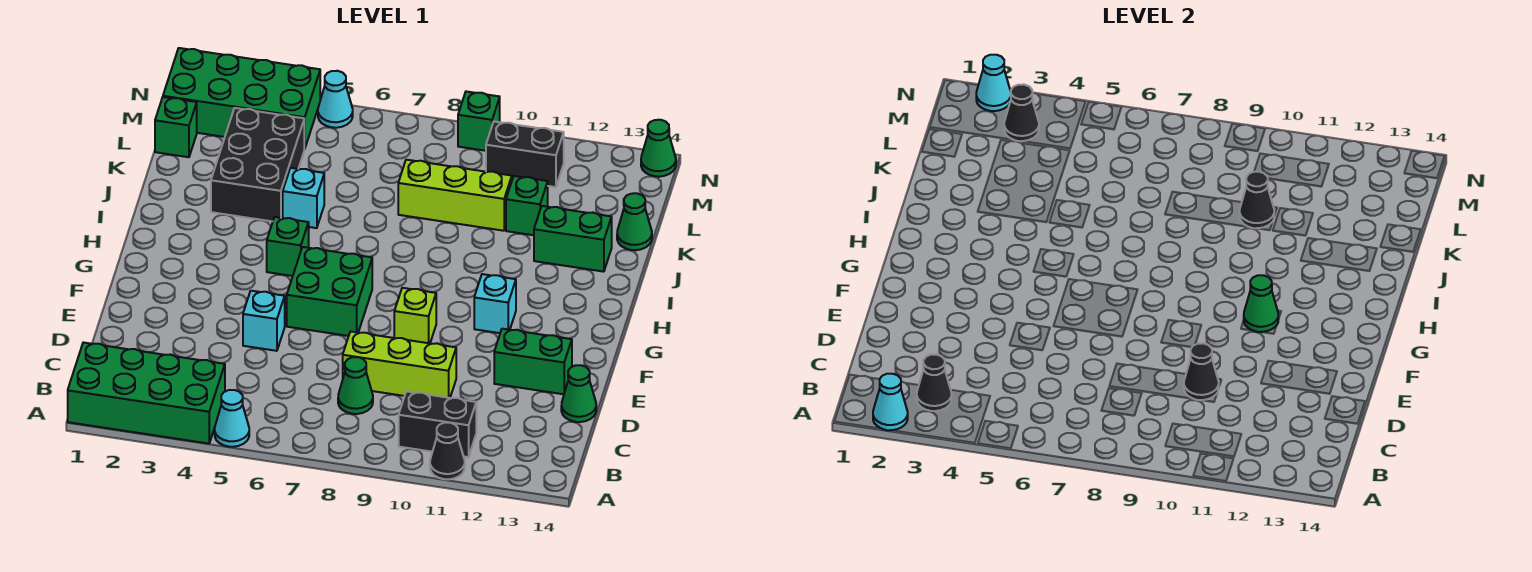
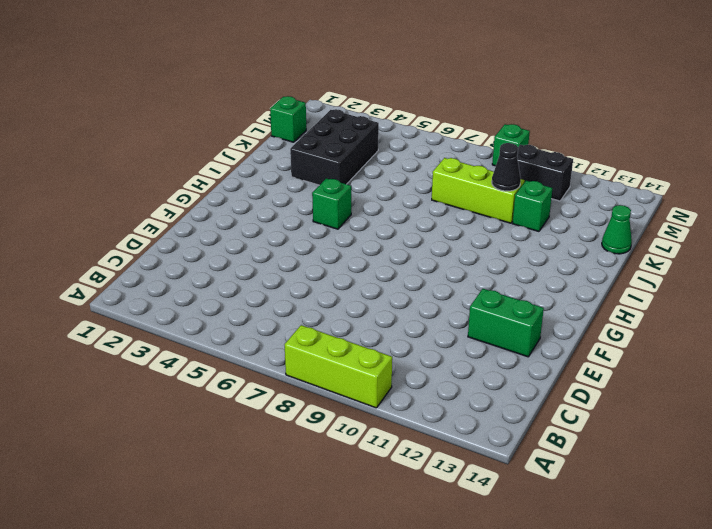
lime brick A8:A10 level 1 -> lime brick D8:D10 level 1
none -> green brick A1:B4 level 1
none -> cyan cone A5 level 1
none -> black cone A11 level 1
none -> black brick B10:B11 level 1

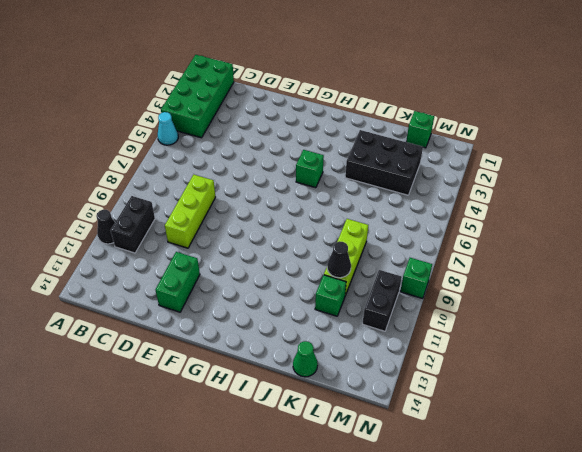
none -> green cone C8 level 1
none -> green cone D14 level 1
none -> cyan brick E5 level 1
none -> green brick F6:G7 level 1

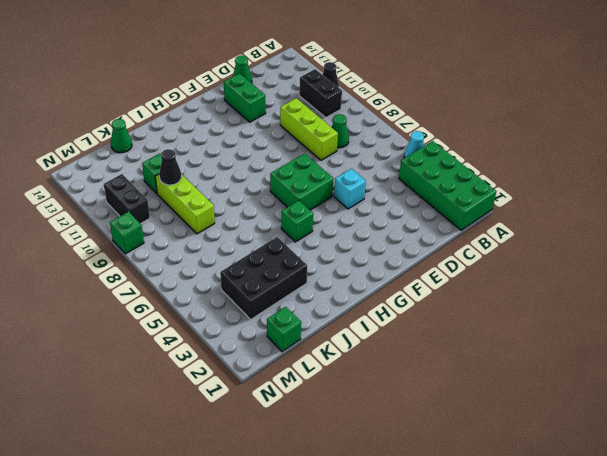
none -> lime brick F9 level 1
none -> cyan brick G11 level 1
none -> cyan brick J5 level 1
none -> green brick J12:J13 level 1

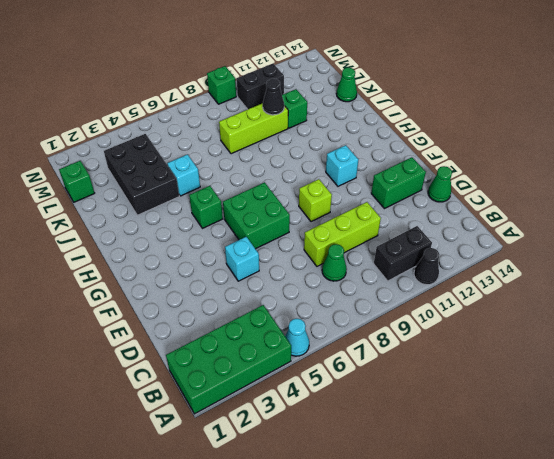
none -> green brick J12:J13 level 1
none -> green brick M1:N4 level 1
none -> cyan cone N5 level 1
none -> green cone N14 level 1

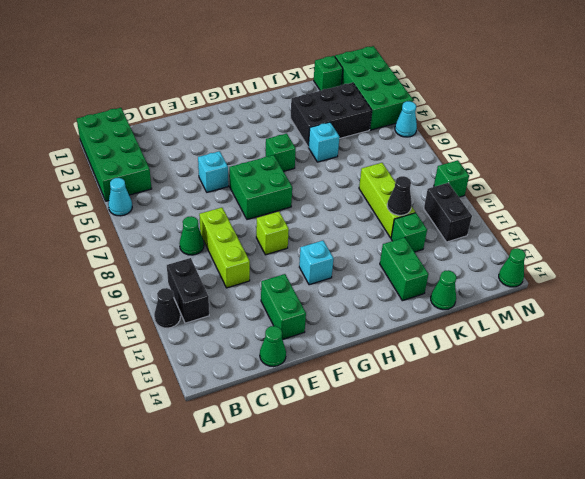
none -> cyan cone A2 level 2
none -> black cone B3 level 2
none -> black cone D10 level 2
none -> green cone G11 level 2

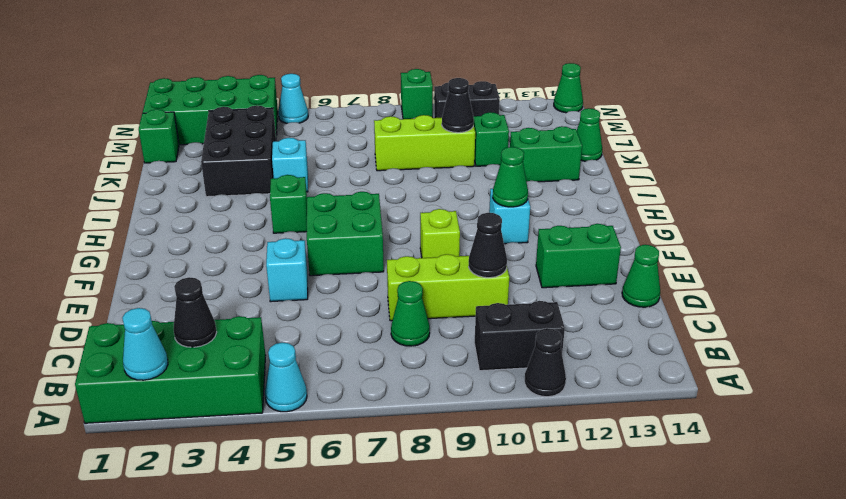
none -> black cone M3 level 2
none -> cyan cone N2 level 2

